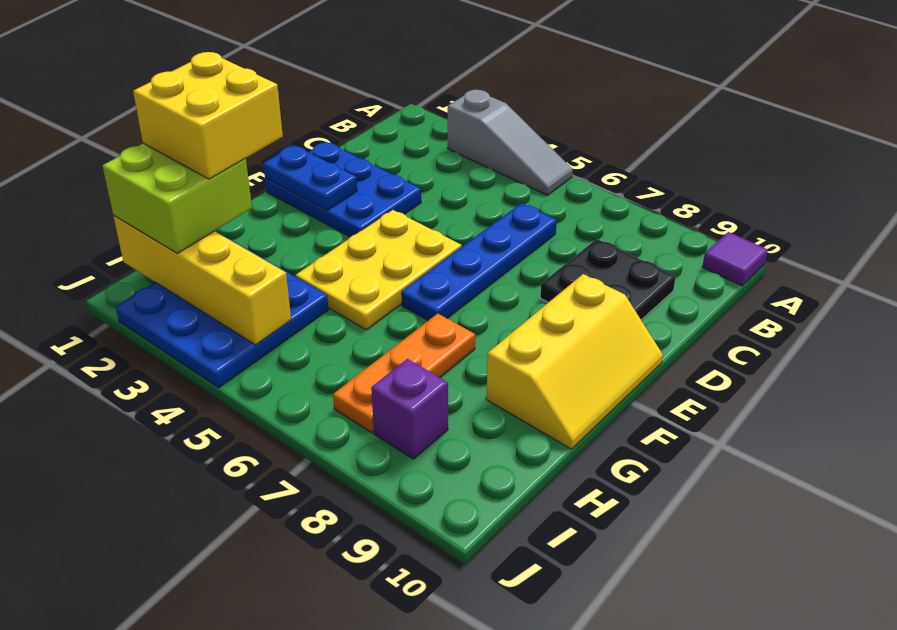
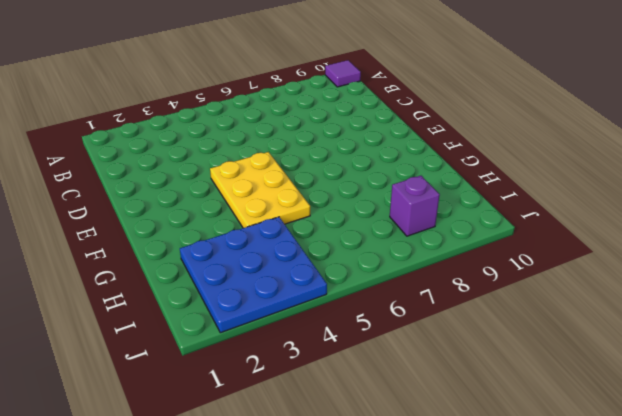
none -> grey slope A3:A5 level 1 top 3
none -> blue plate C6:F6 level 1
none -> black plate C8:D9 level 1

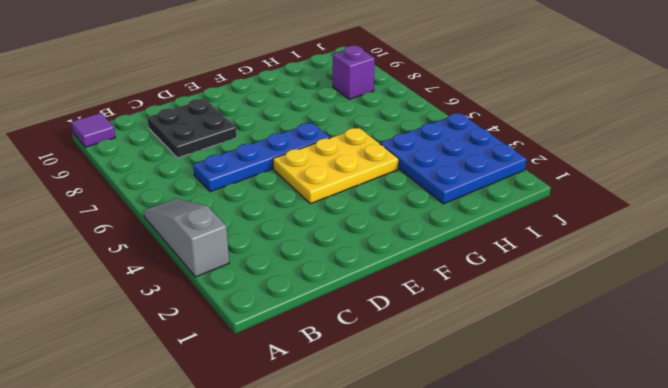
none -> blue plate D1:E3 level 1
none -> yellow slope E9:G10 level 1 top 9
none -> orange plate G7:I7 level 1

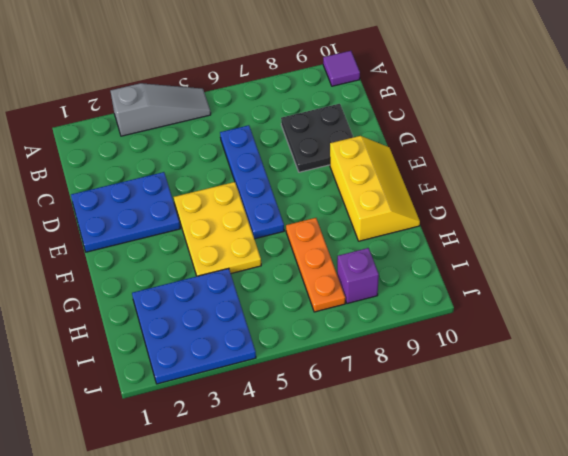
none -> blue plate E1:E2 level 2
none -> yellow brick I1:I4 level 2
none -> lime brick H1:I2 level 3

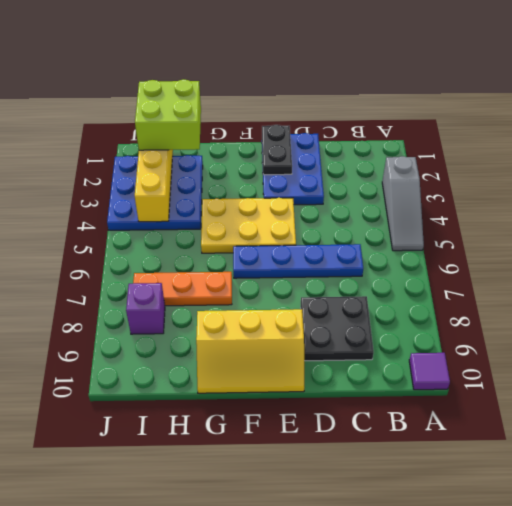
black plate E1:E2 level 2 -> blue plate E1:E2 level 2
none -> yellow brick G1:H2 level 4

